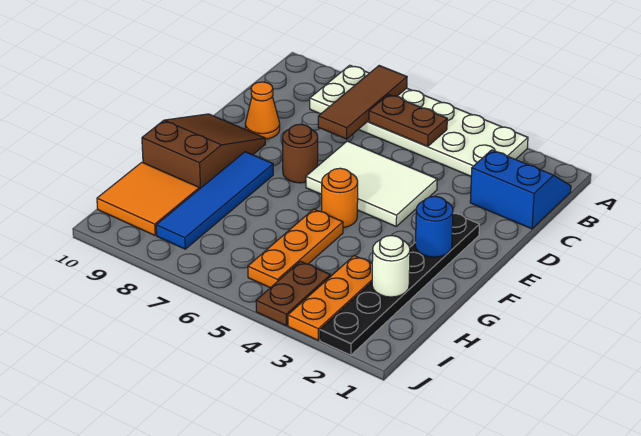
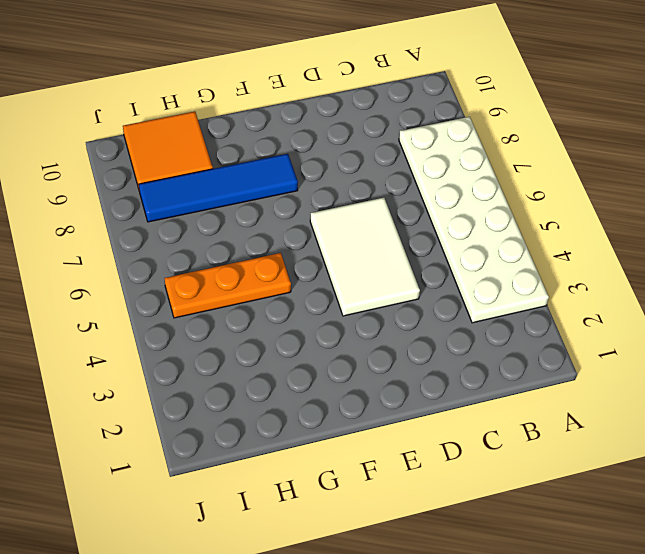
none -> blue slope B1:C2 level 1 top C
none -> orange cone D9 level 1
none -> black plate E2:J2 level 1

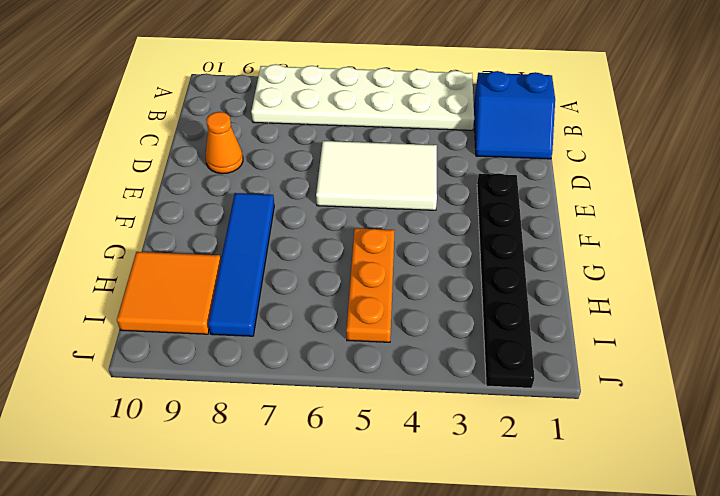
blue slope B1:C2 level 1 top B -> blue slope B1:C2 level 1 top C
none -> brown round brick E7 level 1
none -> brown slope E9:G10 level 1 top G
none -> orange round brick F5 level 1

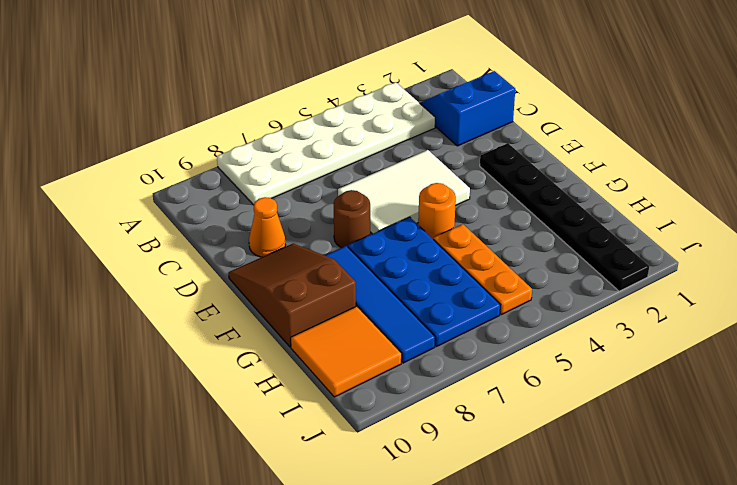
blue plate F6:I7 level 1 -> none
none -> orange plate H3:J3 level 1
none -> brown plate I4:J4 level 1
none -> brown tile A7:C7 level 2

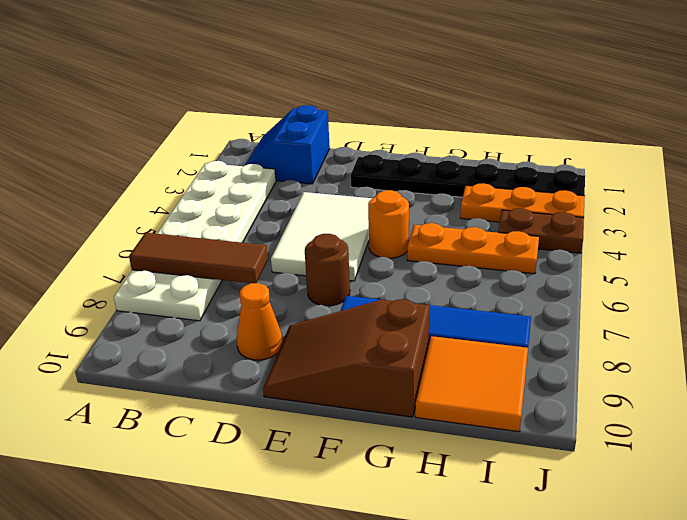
none -> brown plate B5:B6 level 2
none -> blue round brick F2 level 2
none -> white round brick H2 level 2

